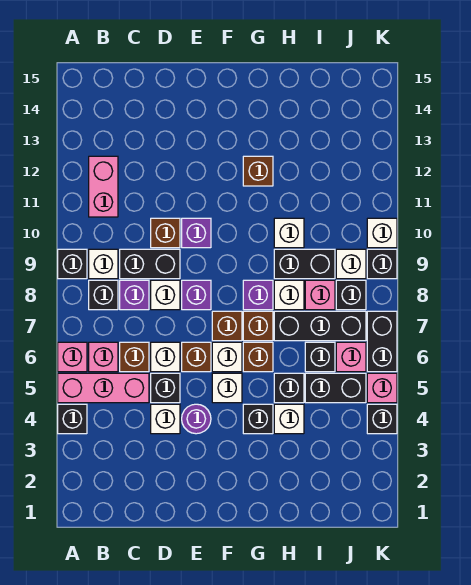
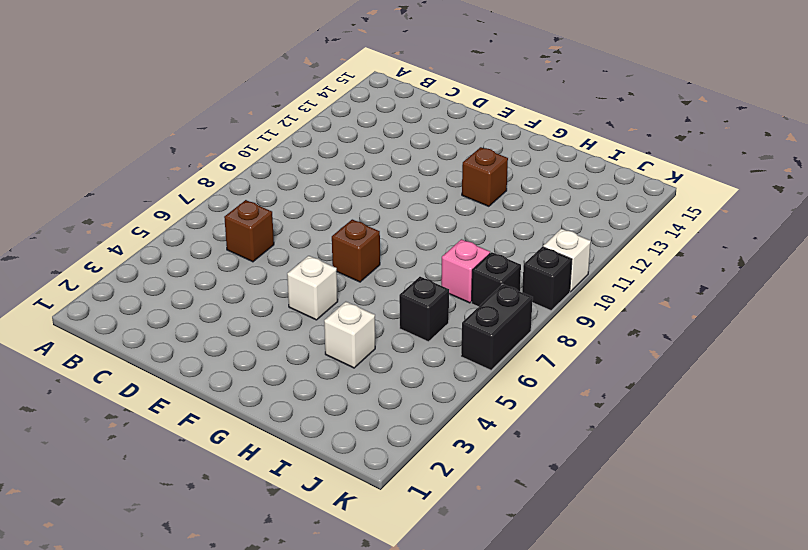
none -> black brick A4 level 1
none -> pink brick A5:C5 level 1
none -> pink brick A6 level 1
none -> black brick A9 level 1

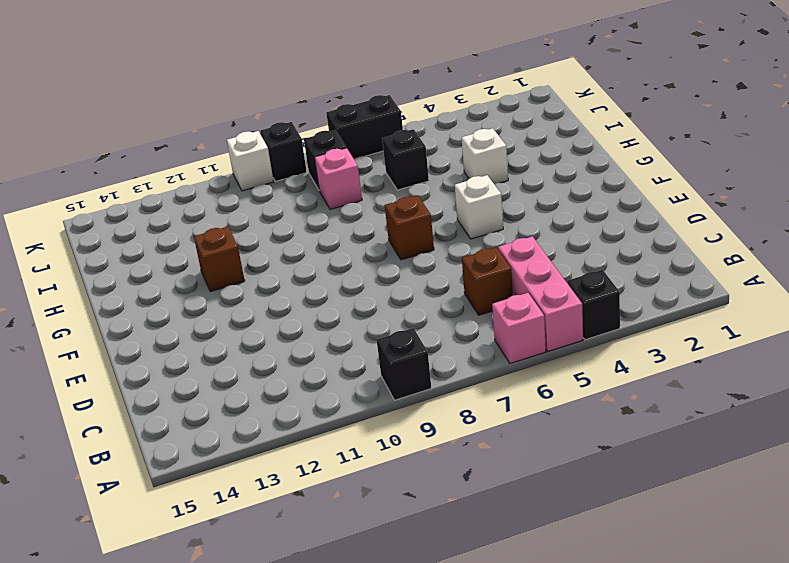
none -> pink brick B6 level 1
none -> black brick B8 level 1
none -> white brick B9 level 1
none -> pink brick B11:B12 level 1

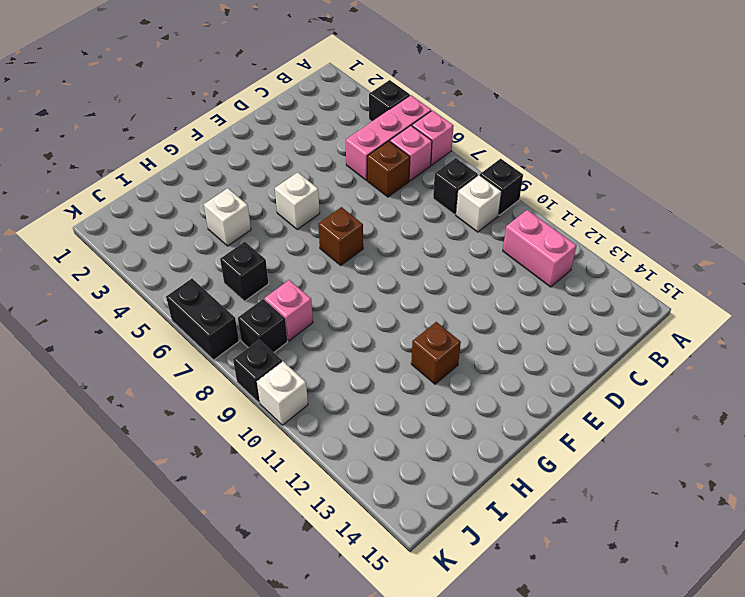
none -> purple brick C8 level 1
none -> black brick C9:D9 level 1
none -> white brick D4 level 1
none -> black brick D5 level 1

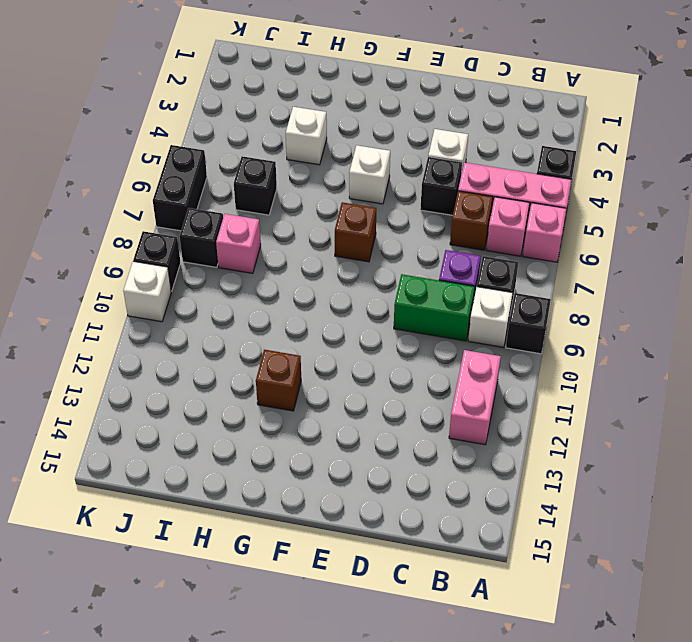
green brick C9:D9 level 1 -> black brick C9:D9 level 1
none -> white brick D6 level 1
none -> white brick D8 level 1
none -> brown brick D10 level 1
none -> purple round brick E4 level 1

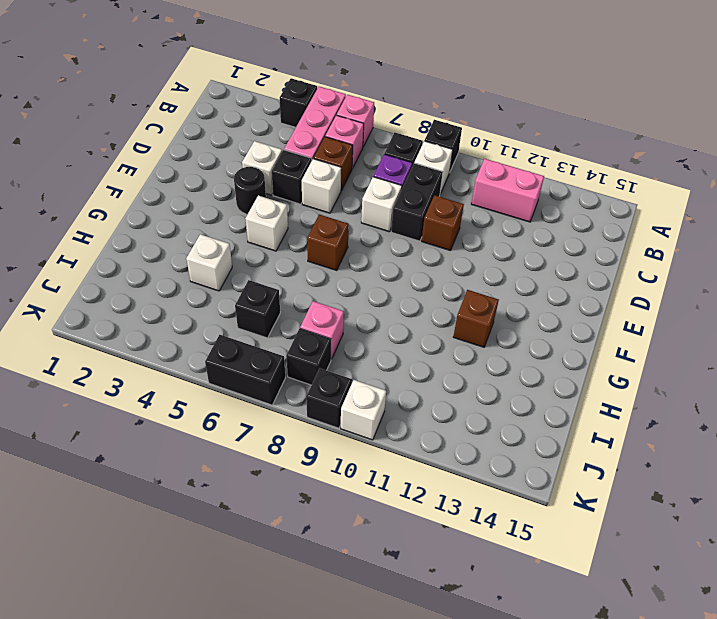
black round brick E4 level 1 -> purple round brick E4 level 1
none -> brown brick E6 level 1
none -> purple brick E8 level 1
none -> purple brick E10 level 1
none -> white brick F6 level 1

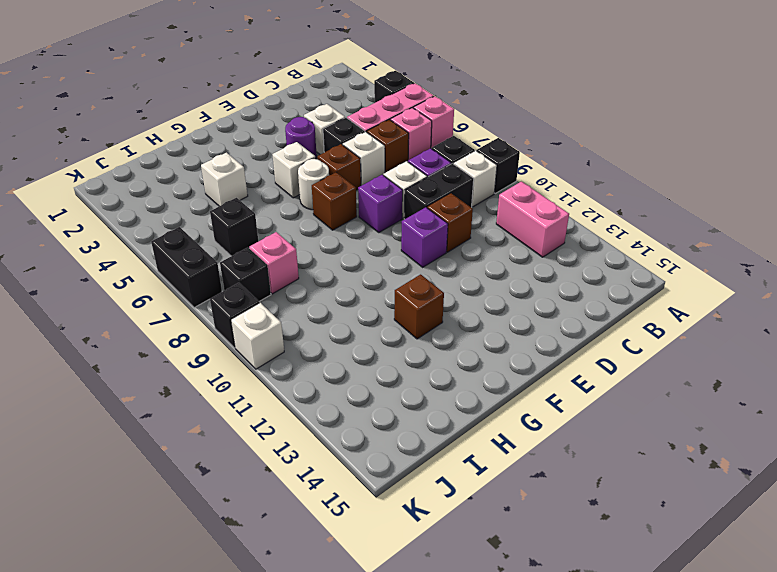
white round brick F6 level 1 -> white brick F6 level 1
none -> black brick G4 level 1
none -> brown brick G6 level 1
none -> brown brick G7 level 1
none -> purple brick G8 level 1

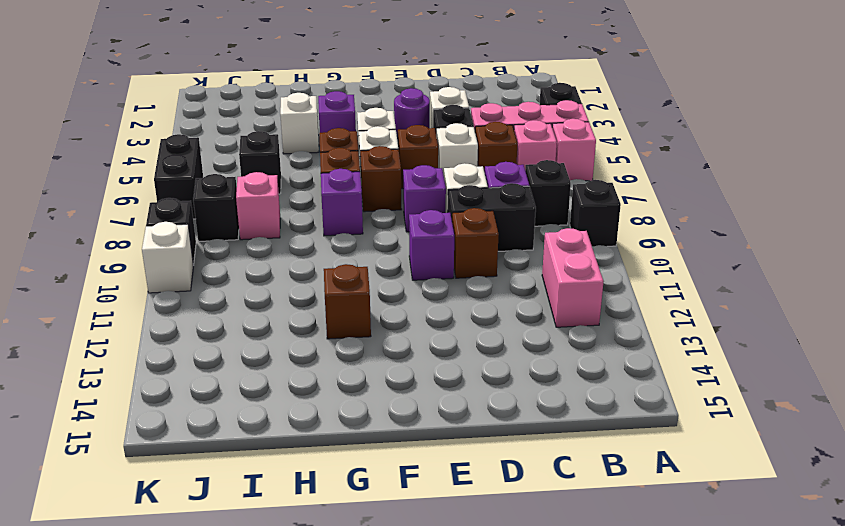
purple brick G4 level 1 -> black brick G4 level 1
none -> white brick B9 level 1
none -> black brick H5 level 1
none -> black brick H7:J7 level 1
none -> white brick H8 level 1

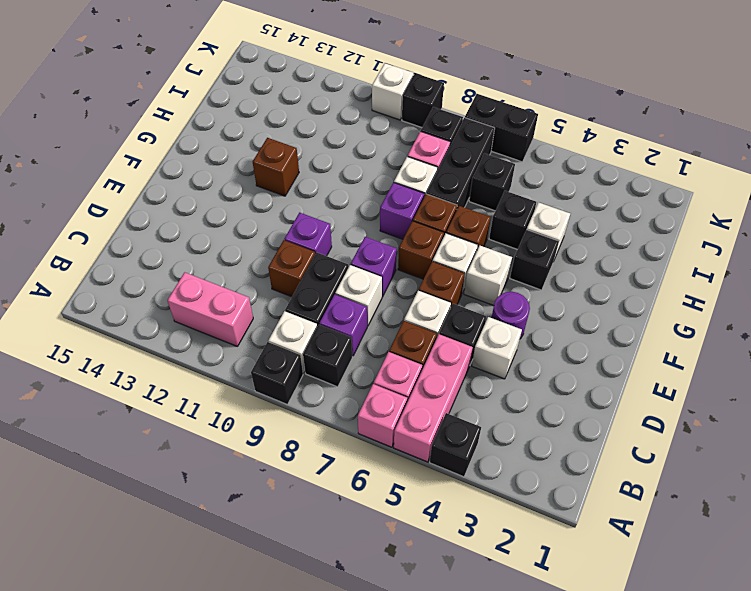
none -> black brick H9:I9 level 1
none -> white brick H10 level 1
none -> black brick I5:J5 level 1
none -> pink brick J6 level 1

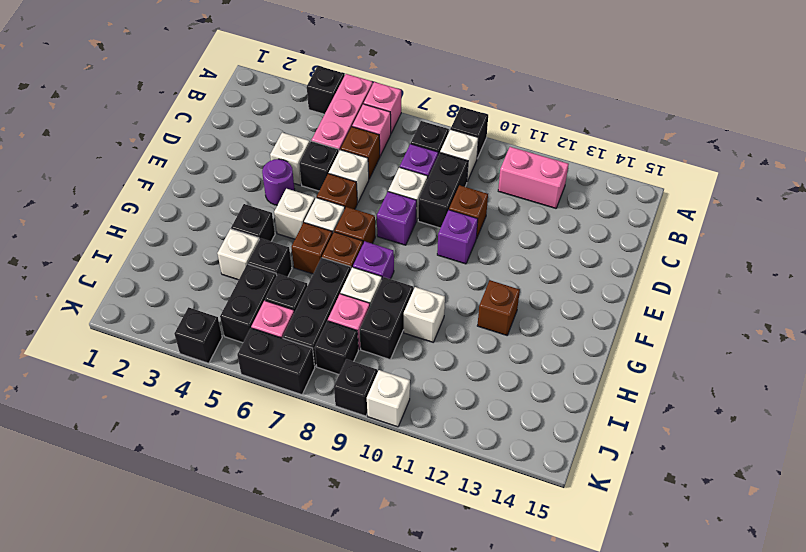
none -> white brick J9 level 1
none -> pink brick K5 level 1

